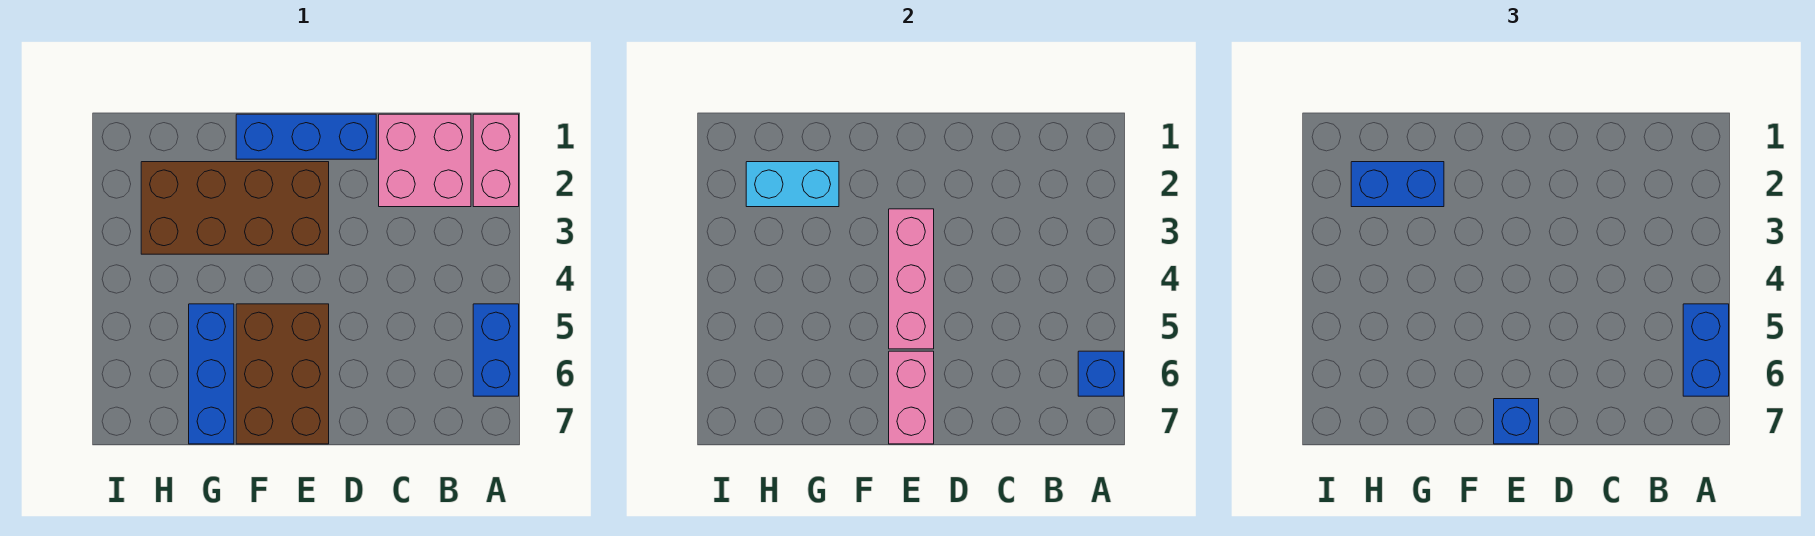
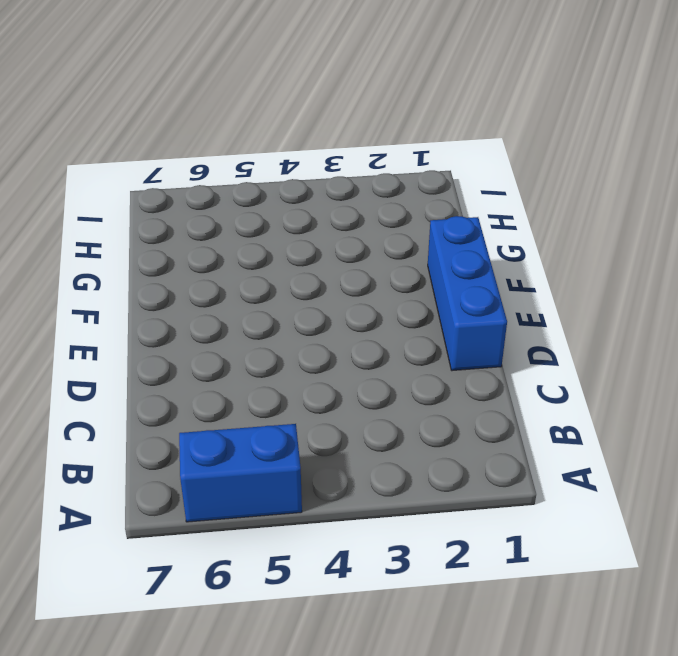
none -> pink brick A1:A2 level 1
none -> pink brick B1:C2 level 1
none -> brown brick E2:H3 level 1

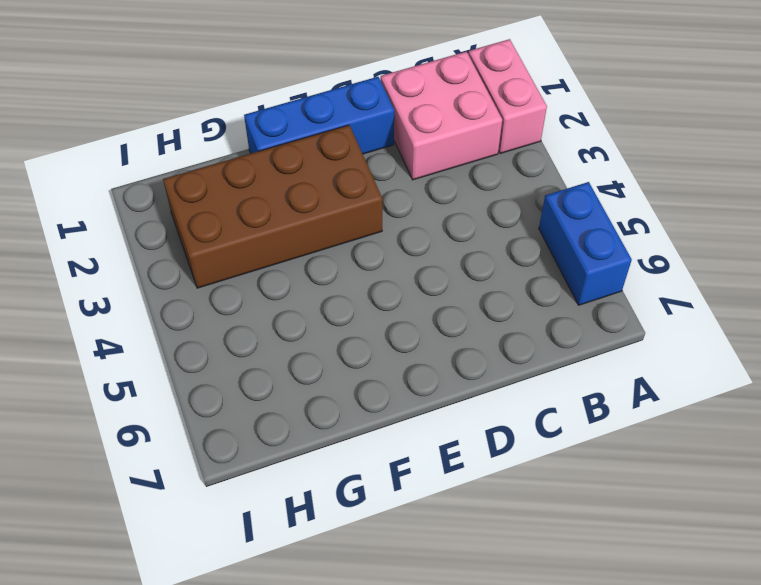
none -> brown brick E5:F7 level 1
none -> blue brick G5:G7 level 1
none -> blue brick A6 level 2

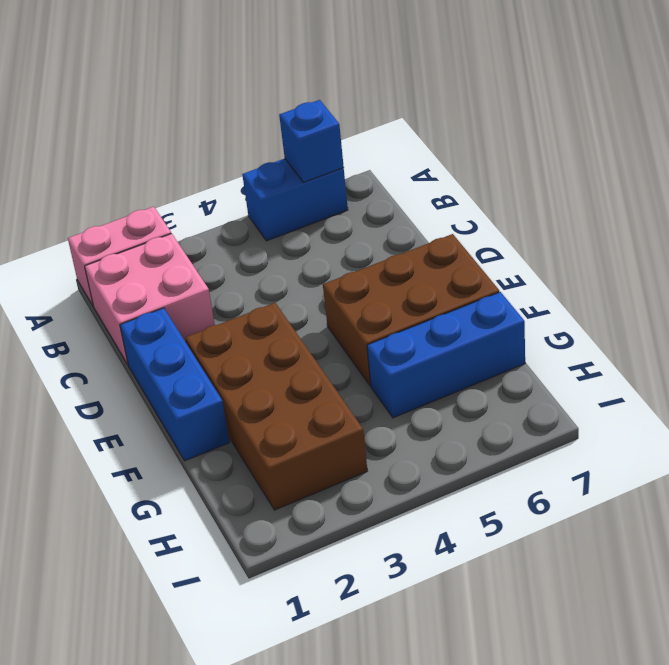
none -> pink brick E3:E5 level 2
none -> pink brick E6:E7 level 2
none -> cyan brick G2:H2 level 2

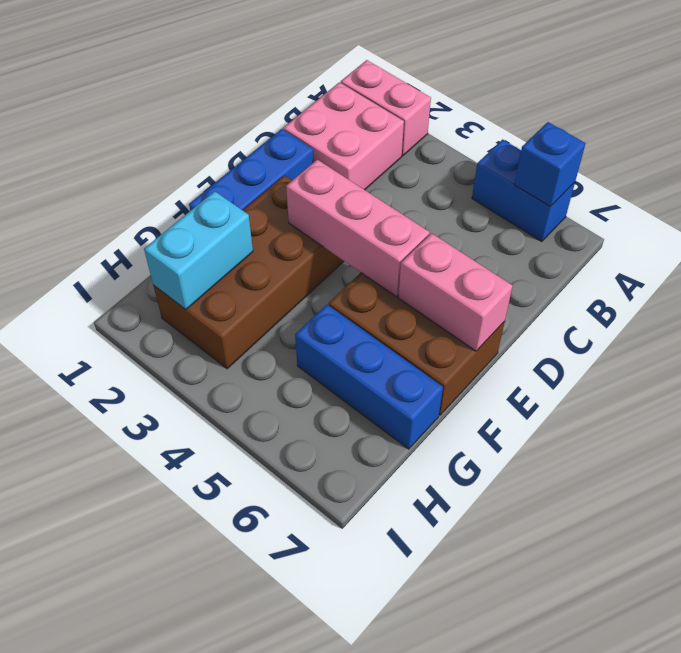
none -> blue brick A5:A6 level 3
none -> blue brick E7 level 3
none -> blue brick G2:H2 level 3

